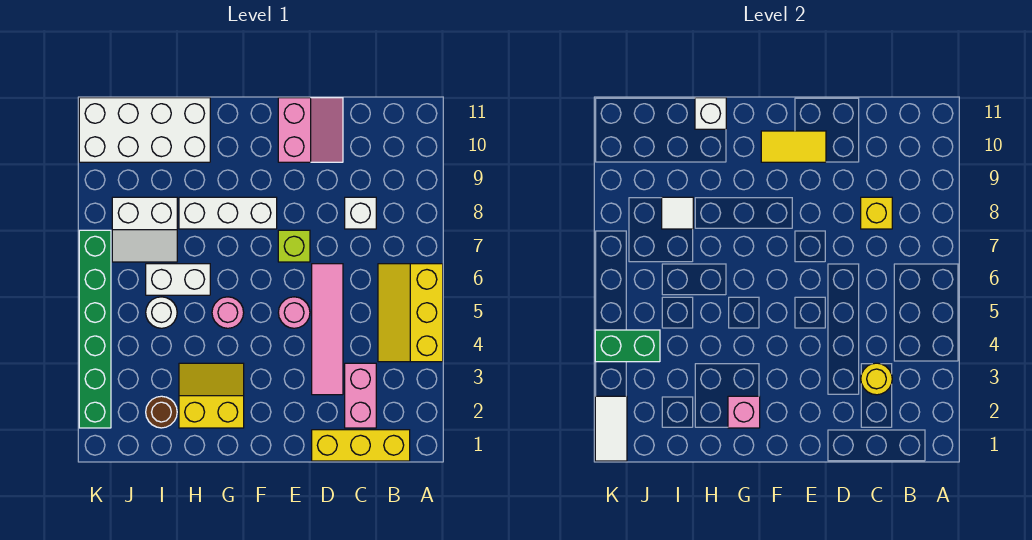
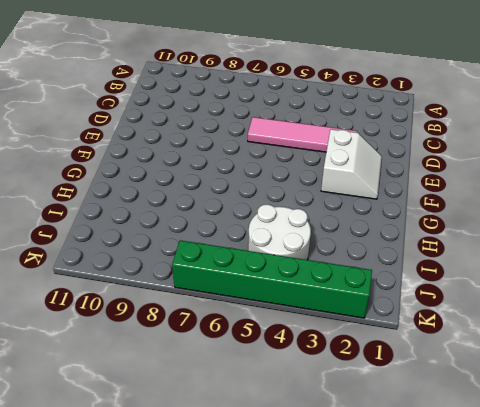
white slope E2:F3 level 1 top 3 -> white slope I7:J8 level 1 top 8
white round brick I4:J5 level 1 -> white round brick I5 level 1
none -> yellow slope A4:B6 level 1 top A
none -> yellow brick B1:D1 level 1
none -> pink brick C2:C3 level 1

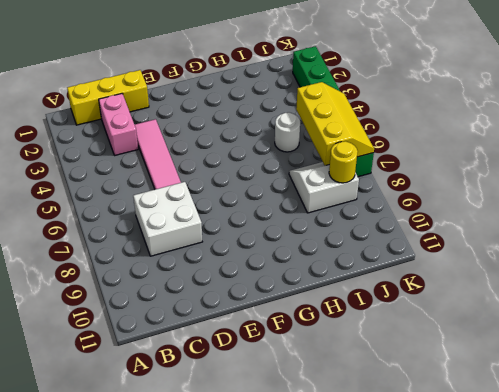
white brick C7:D8 level 1 -> white brick C8 level 1
yellow slope J5:K7 level 2 top J -> yellow slope A4:B6 level 1 top A
yellow round brick J8 level 2 -> yellow round brick C3 level 2
none -> pink slope D10:E11 level 1 top E
none -> pink round brick E5 level 1
none -> lime brick E7 level 1

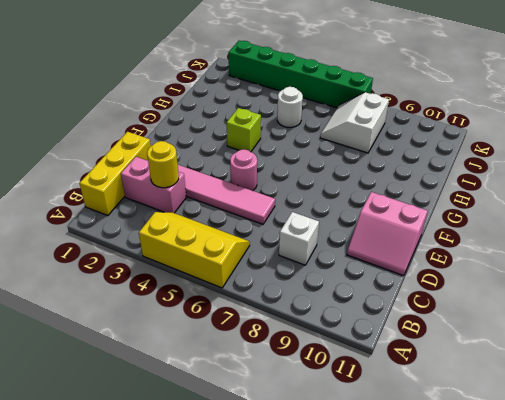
lime brick G4 level 1 -> lime brick E7 level 1
none -> white brick F8:H8 level 1
none -> yellow slope G2:H3 level 1 top 2
none -> pink round brick G5 level 1

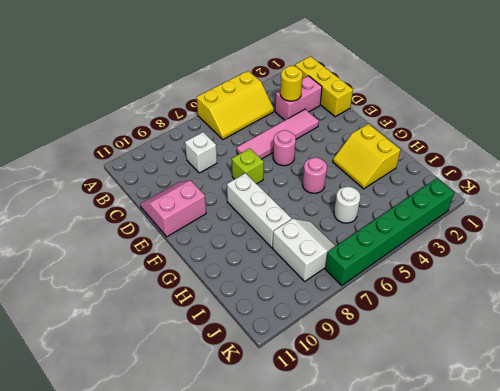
none -> white brick H6:I6 level 1
none -> white brick H10:K11 level 1
none -> brown round brick I2 level 1

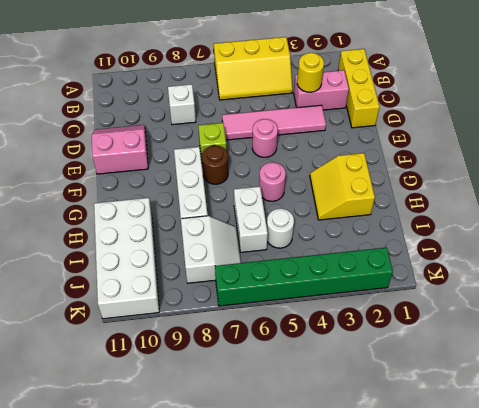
brown round brick F7 level 1 -> brown round brick I2 level 1
none -> yellow brick C8 level 2
none -> yellow tile E10:F10 level 2
none -> pink brick G2 level 2

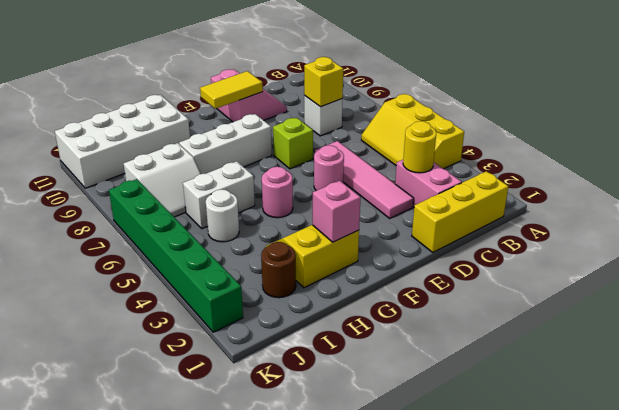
none -> white brick H11 level 2
none -> white tile I8 level 2
none -> green brick J4:K4 level 2

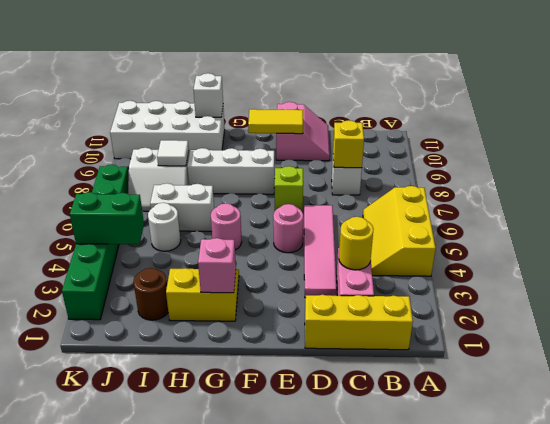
none -> white tile K1:K2 level 2

